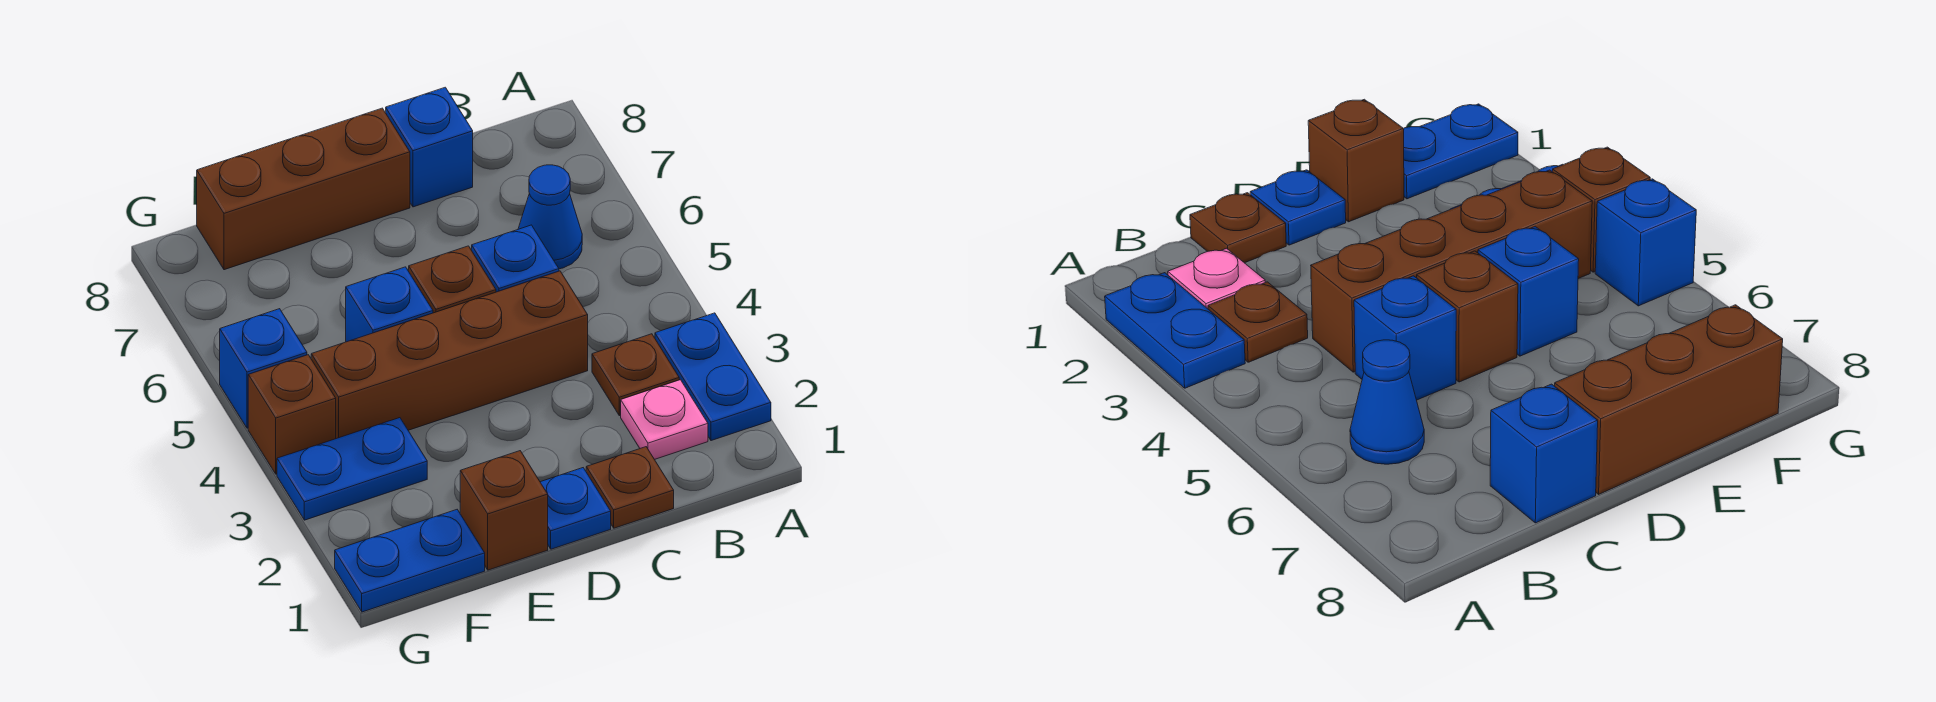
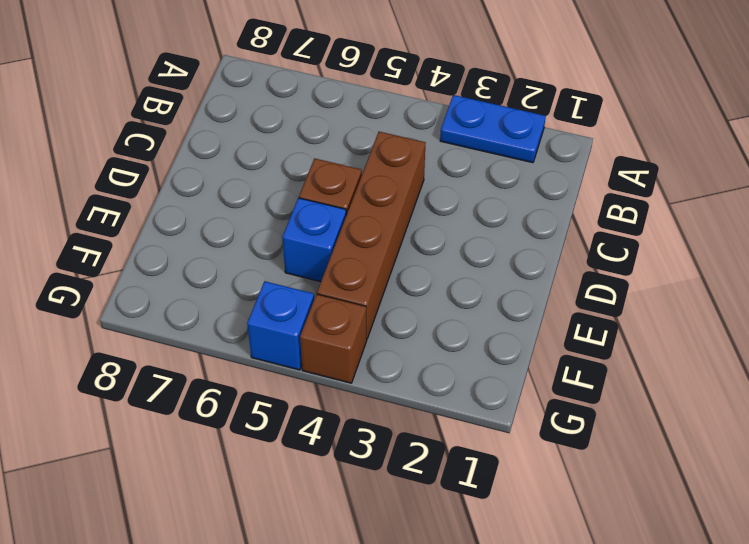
none -> pink plate B2 level 1
none -> brown plate B3 level 1
none -> blue cone B6 level 1

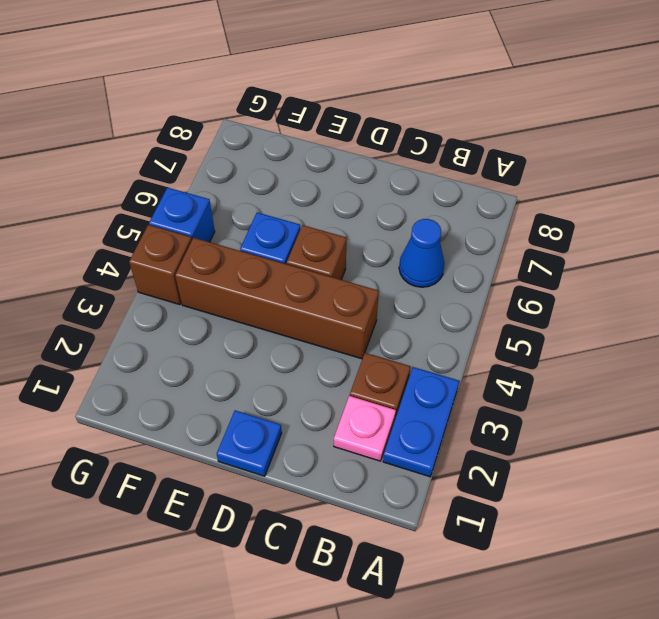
none -> brown plate C1 level 1
none -> blue brick C5 level 1
none -> blue brick C8 level 1

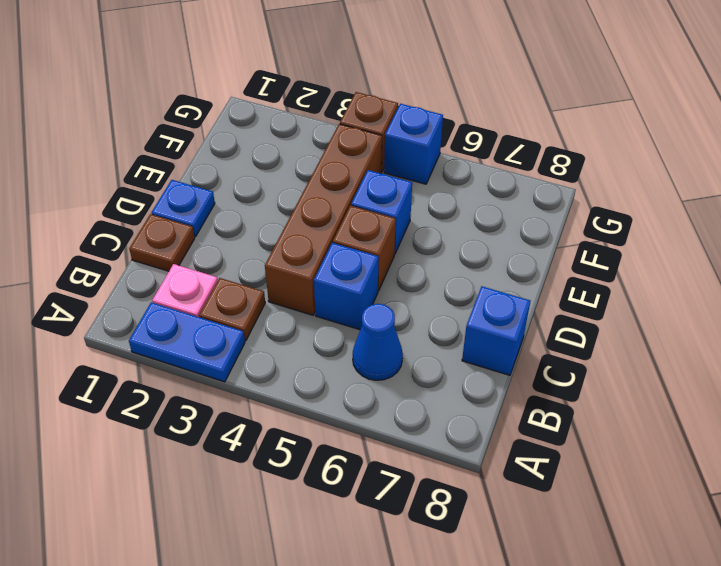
none -> brown brick D8:F8 level 1
none -> brown brick E1 level 1
none -> blue plate F1:G1 level 1

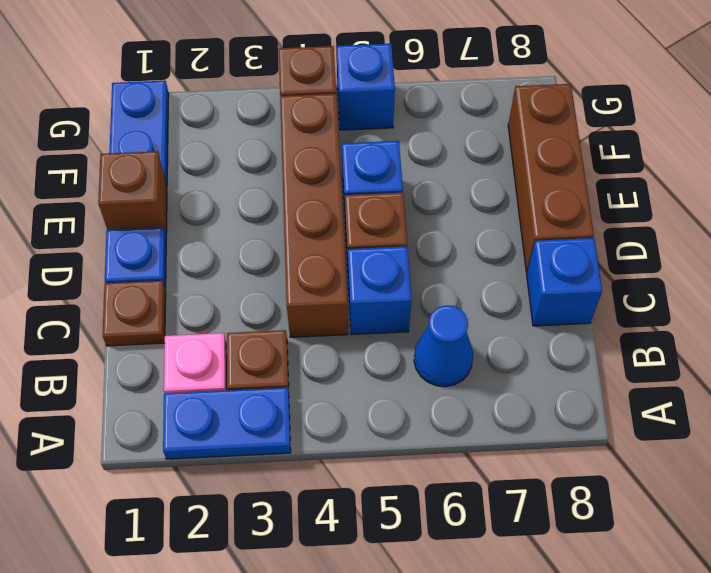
none -> blue plate F3:G3 level 1

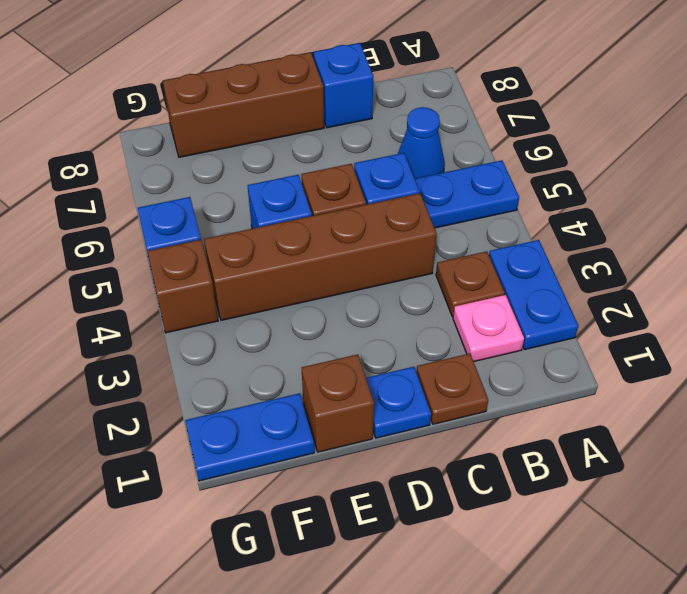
blue plate A5:B5 level 1 -> blue plate F3:G3 level 1

